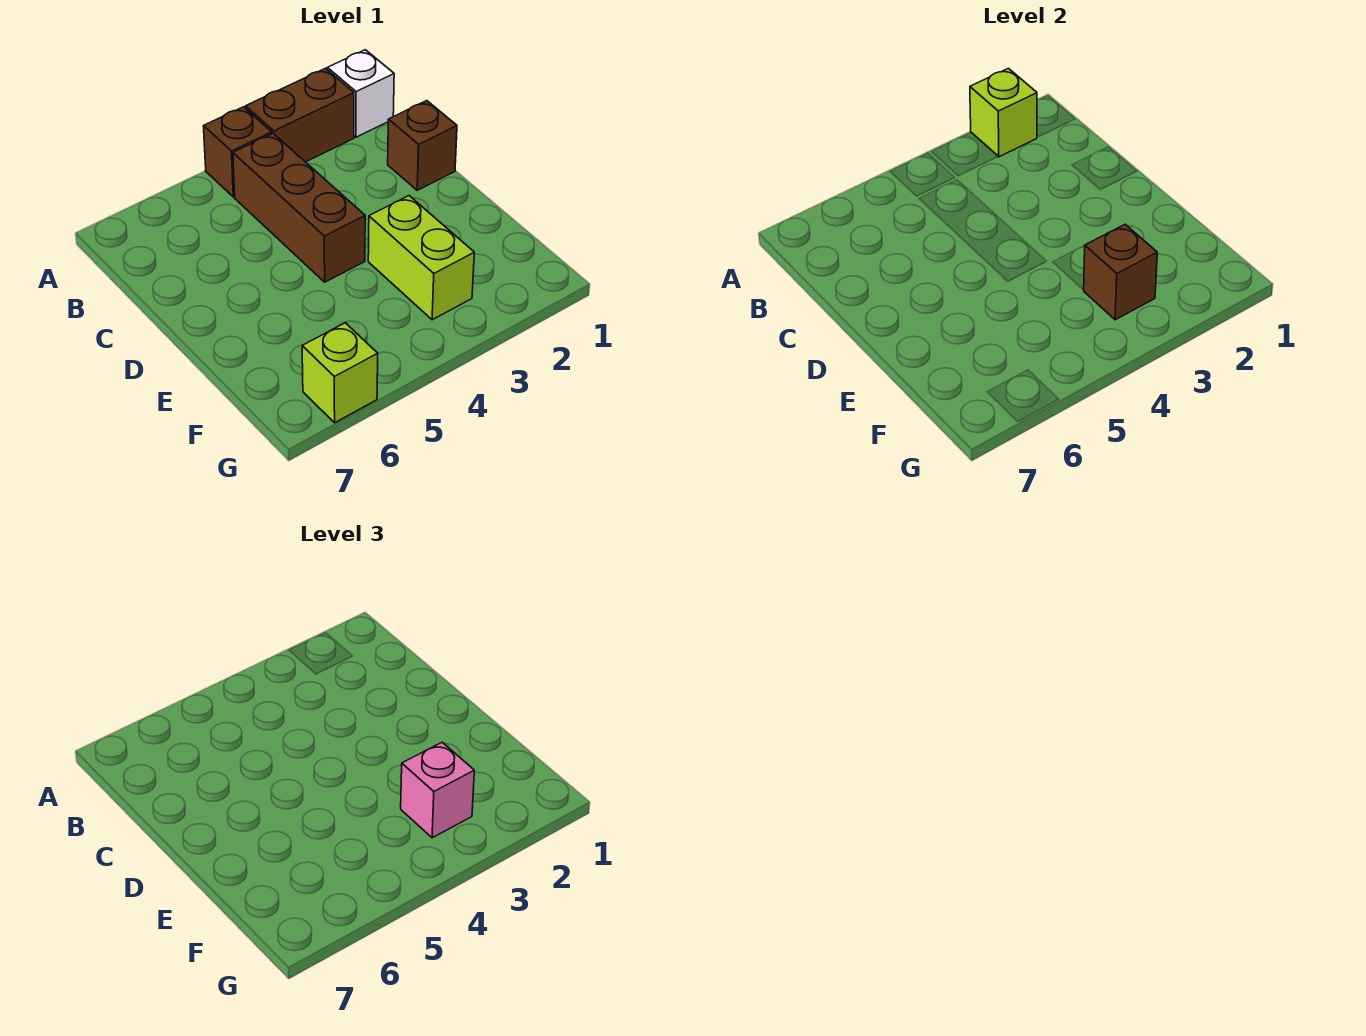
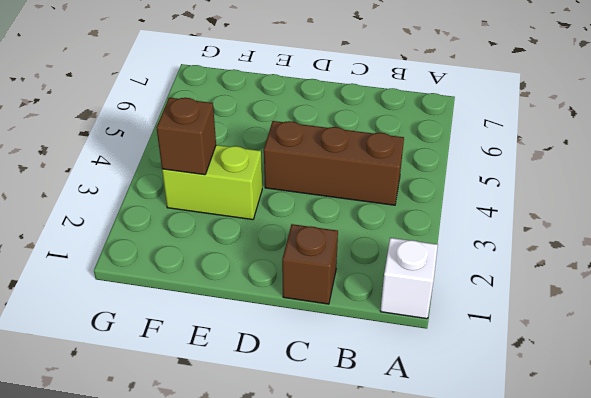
none -> brown brick A2:A3 level 1
none -> brown brick A4 level 1

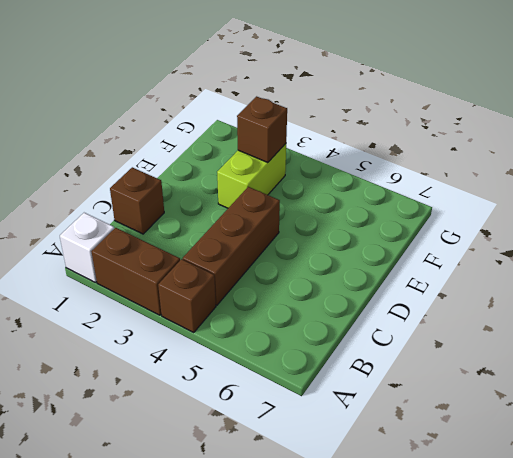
none -> lime brick G6 level 1
none -> lime brick A2 level 2

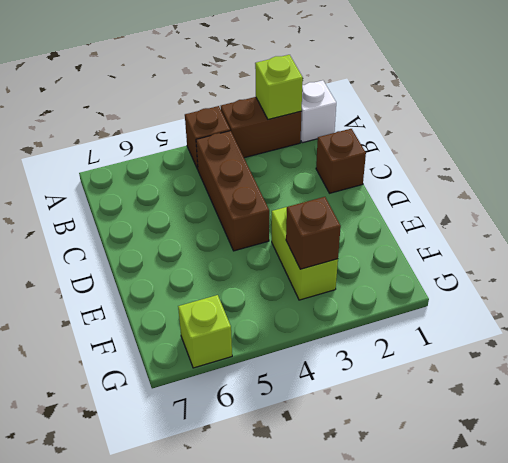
none -> pink brick F3 level 3

